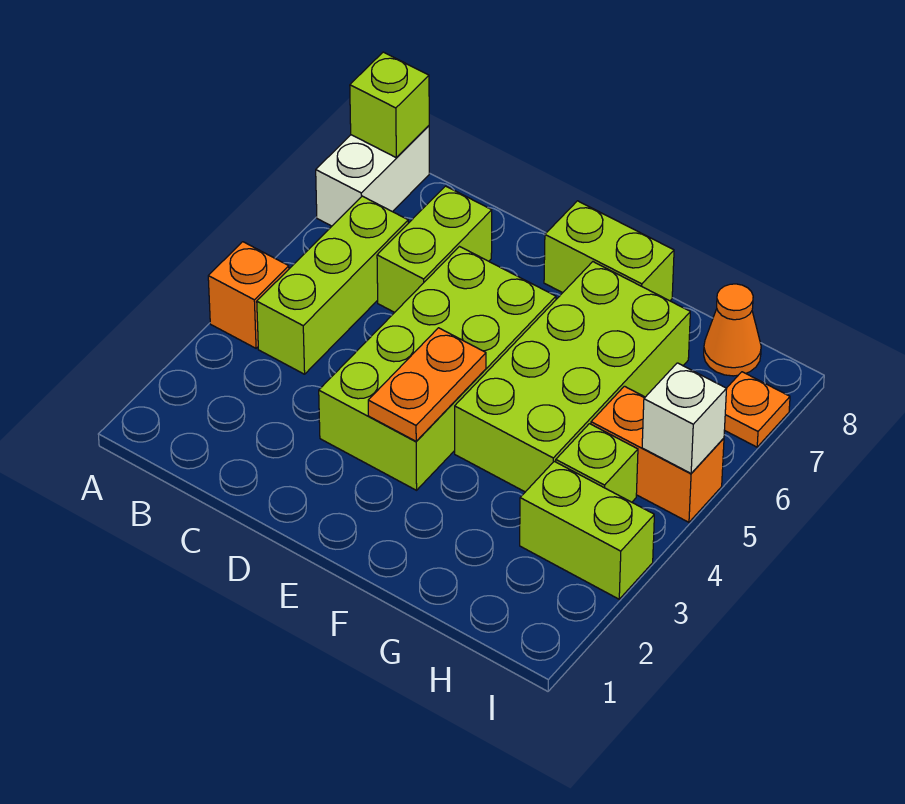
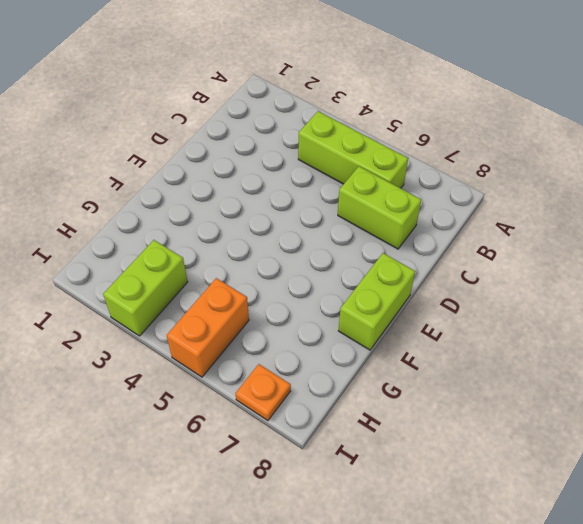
none -> orange brick A4 level 1
none -> white brick A7:A8 level 1
none -> lime brick D3:E6 level 1

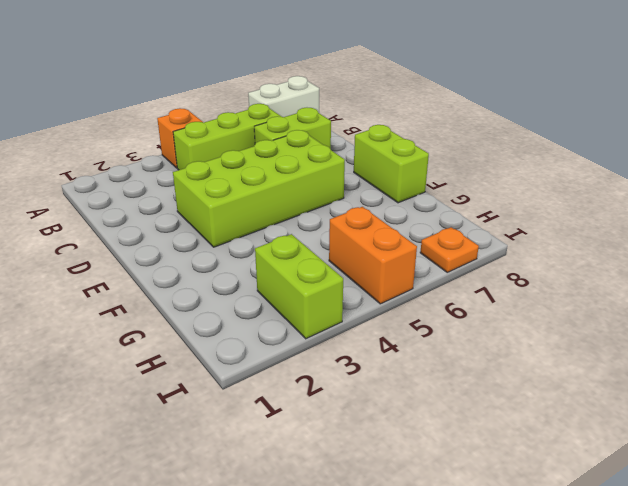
none -> lime brick F4:G7 level 1
none -> lime brick H4 level 1
none -> orange cone H8 level 1

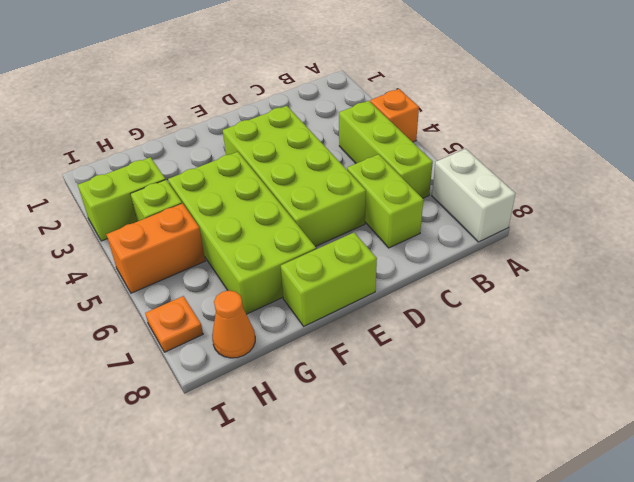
none -> lime brick A8 level 2
none -> orange plate E3:E4 level 2
none -> white brick I5 level 2

